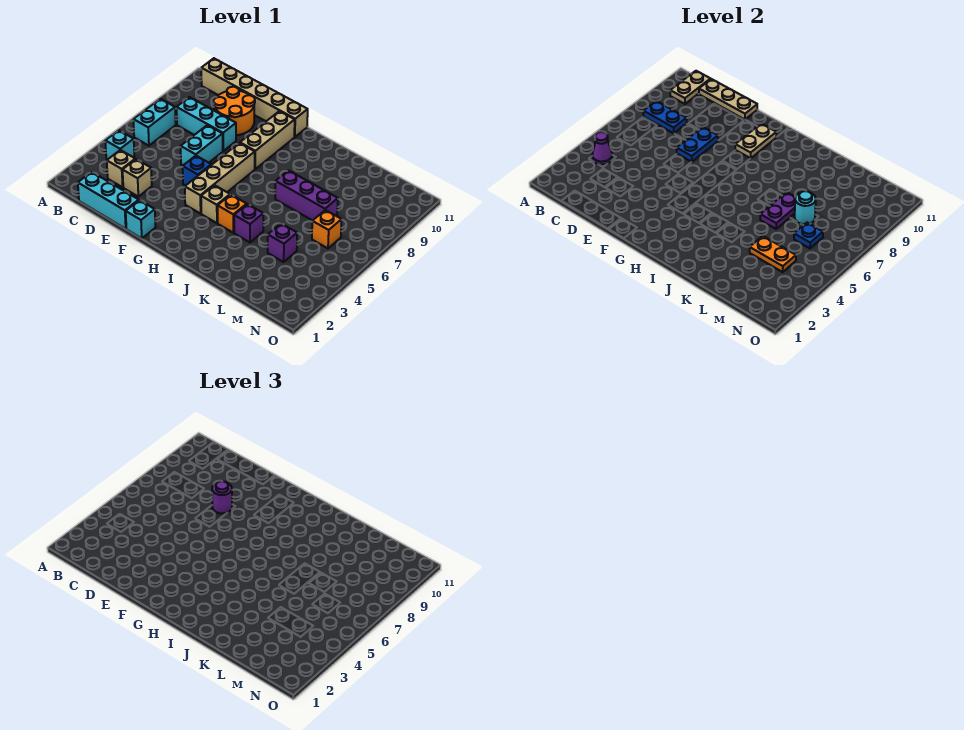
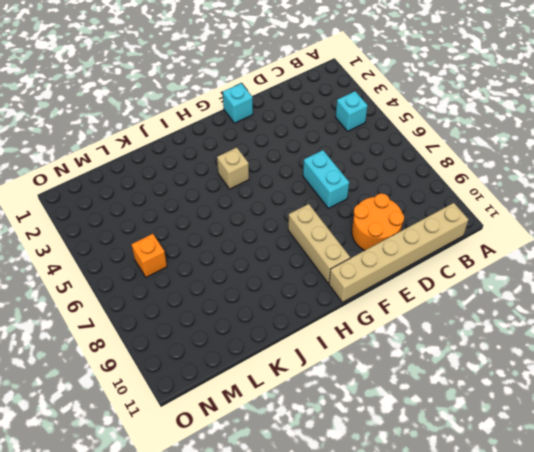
none -> cyan brick B6:B7 level 1
none -> cyan brick C1:E1 level 1
none -> tan brick C3 level 1
none -> cyan brick C8:E8 level 1

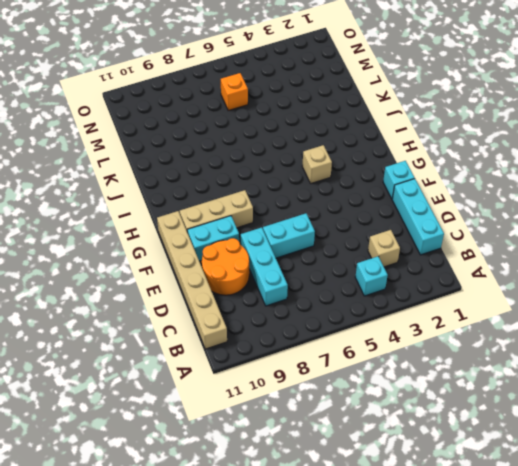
cyan brick F9:F10 level 1 -> cyan brick B6:B7 level 1
none -> tan brick D3 level 1
none -> blue brick F5 level 1
none -> tan brick G4:G7 level 1
none -> orange brick I4 level 1

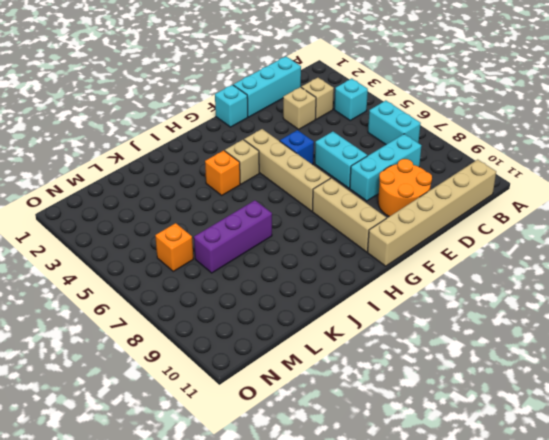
none -> purple brick J4 level 1
none -> purple brick L4 level 1
none -> purple cone B4 level 2
none -> blue plate B8:C8 level 2

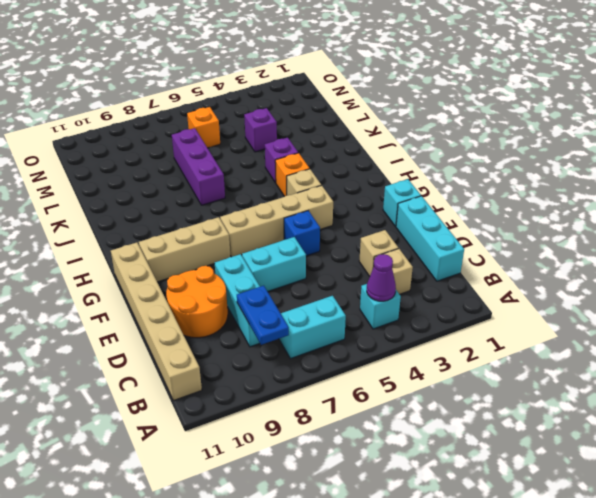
none -> tan plate B10:B11 level 2
none -> tan plate C11:E11 level 2
none -> blue plate E7:E8 level 2
none -> tan plate G9:G10 level 2

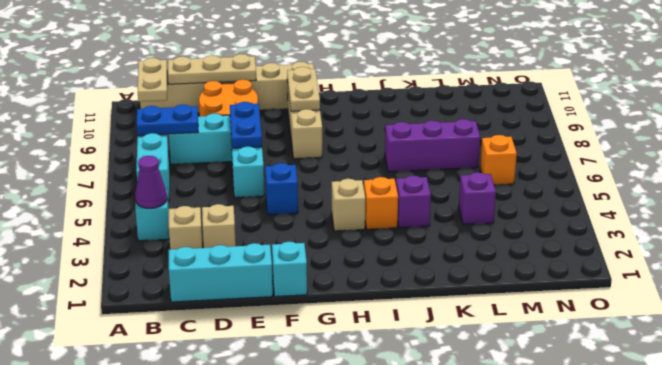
none -> tan brick G4:G7 level 1
none -> purple plate K6:K7 level 2
none -> orange plate L4:M4 level 2
none -> cyan round brick L7 level 2

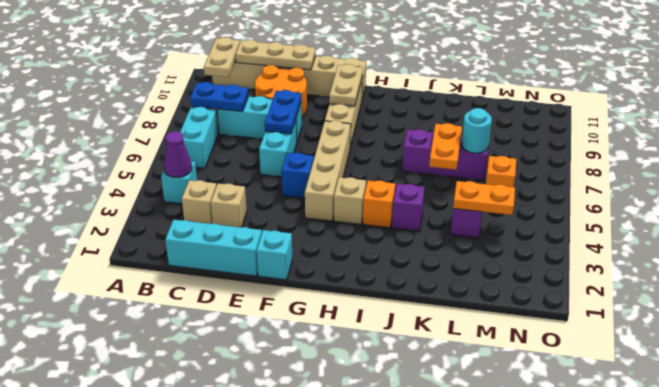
orange plate K6:K7 level 2 -> purple plate K6:K7 level 2
none -> blue plate M6 level 2
none -> purple round brick E8 level 3

